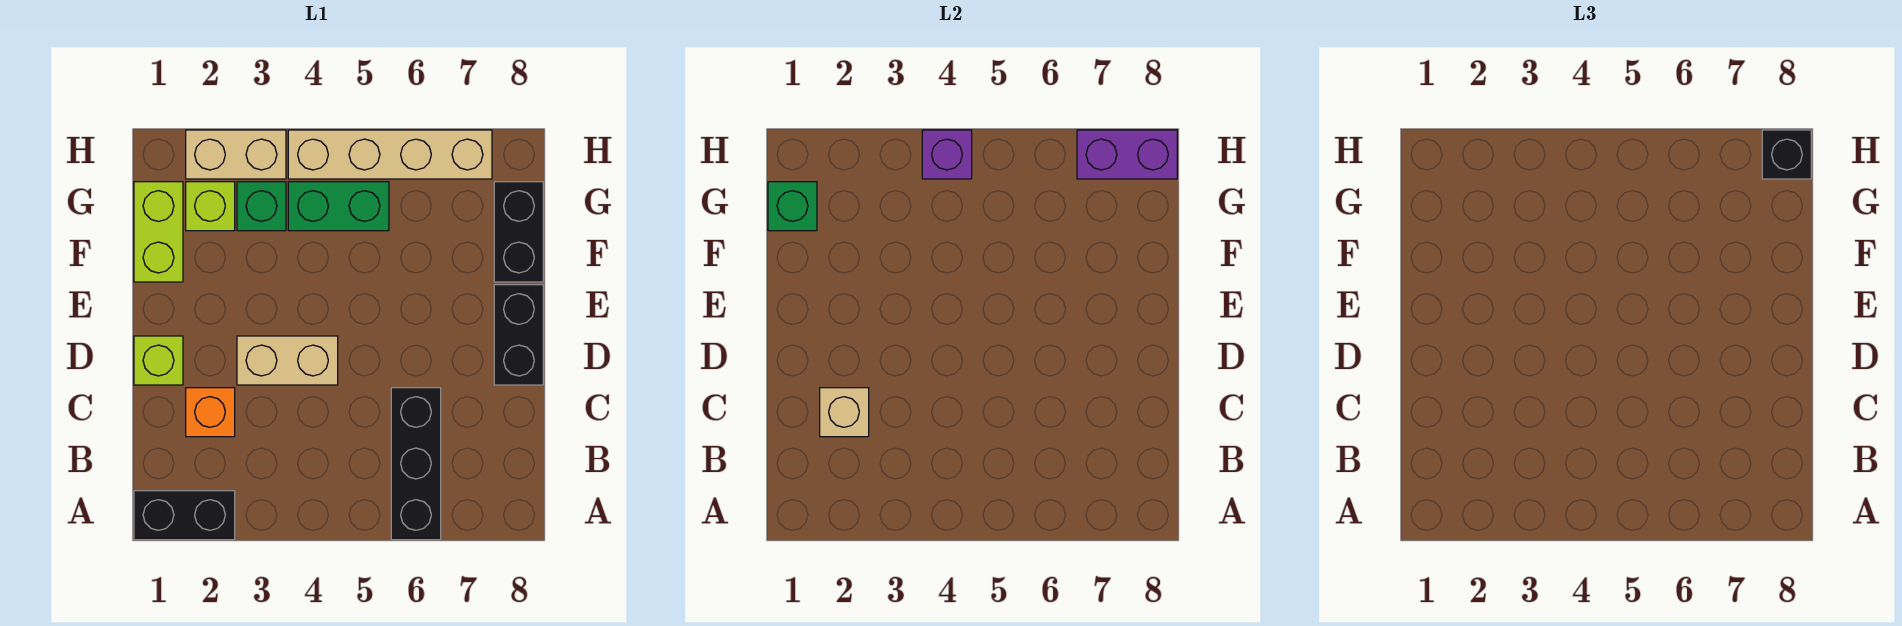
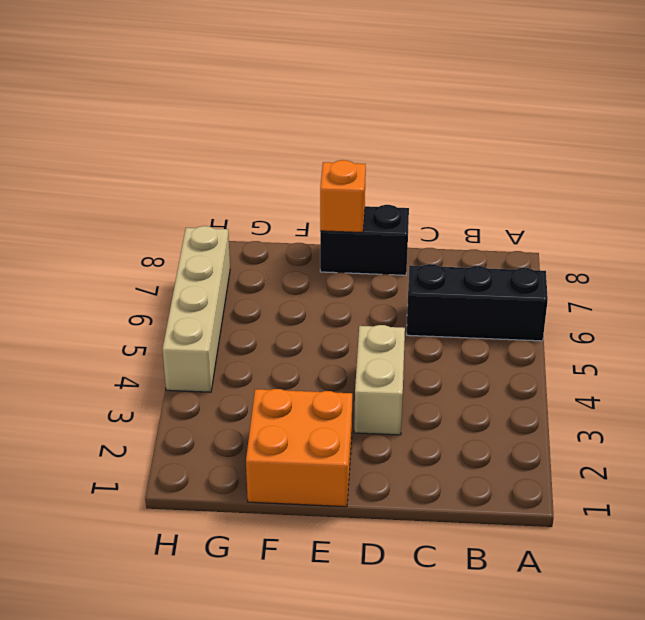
orange brick E1:F2 level 1 -> lime brick F1:G1 level 1
orange brick E8 level 2 -> orange brick C2 level 1
none -> black brick A1:A2 level 1
none -> lime brick D1 level 1
none -> black brick F8:G8 level 1

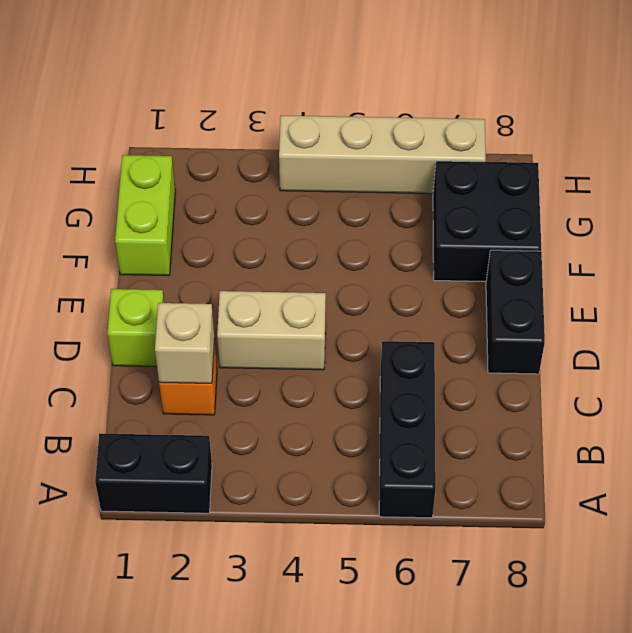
black brick F7:G8 level 1 -> black brick F8:G8 level 1
none -> lime brick G2 level 1
none -> green brick G3 level 1
none -> green brick G4:G5 level 1

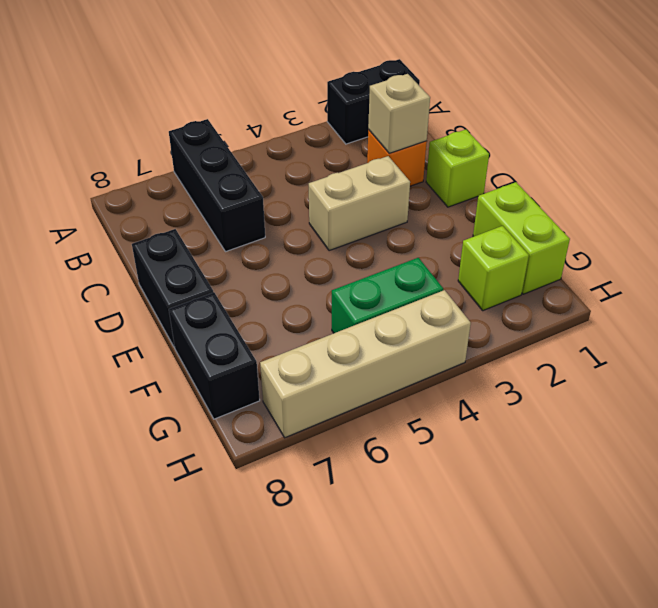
none -> green brick G3 level 1
none -> tan brick H2:H3 level 1
none -> green brick G1 level 2

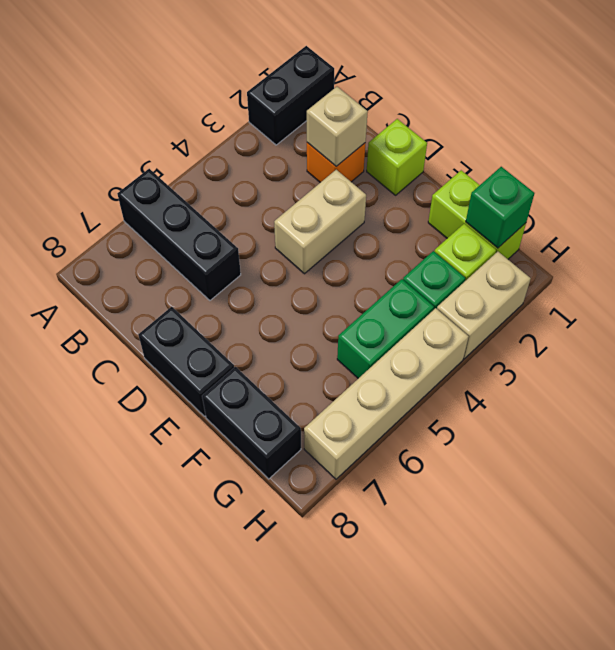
none -> purple brick H4 level 2
none -> purple brick H7:H8 level 2
none -> black brick H8 level 3

